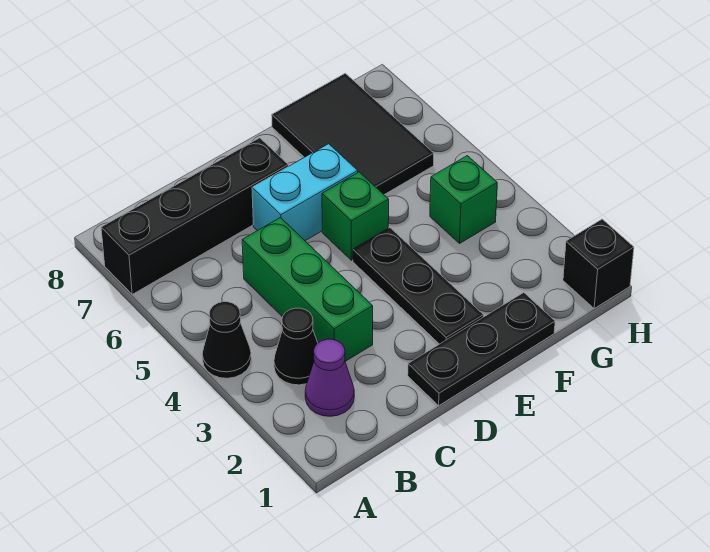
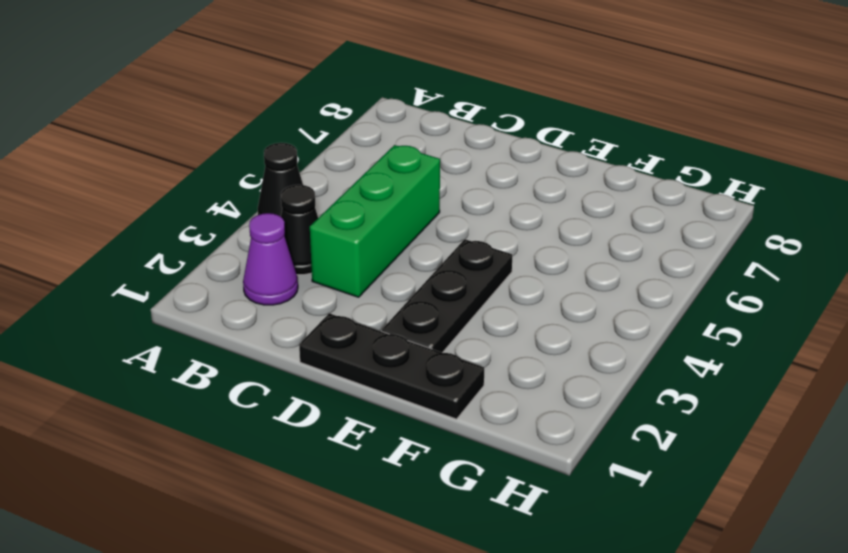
none -> black brick A7:D7 level 1
none -> cyan brick D6:E6 level 1
none -> green brick E5 level 1

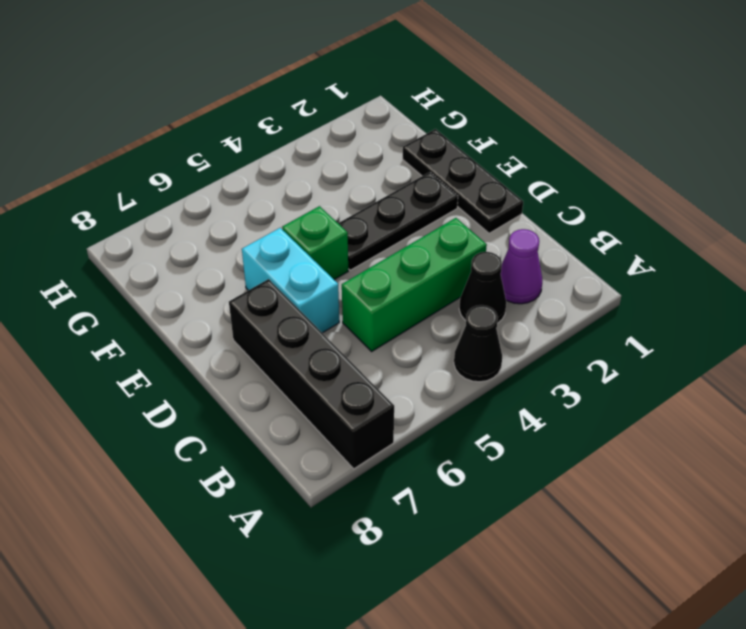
none -> black tile F6:G8 level 1
none -> green brick G4 level 1
none -> black brick H1 level 1

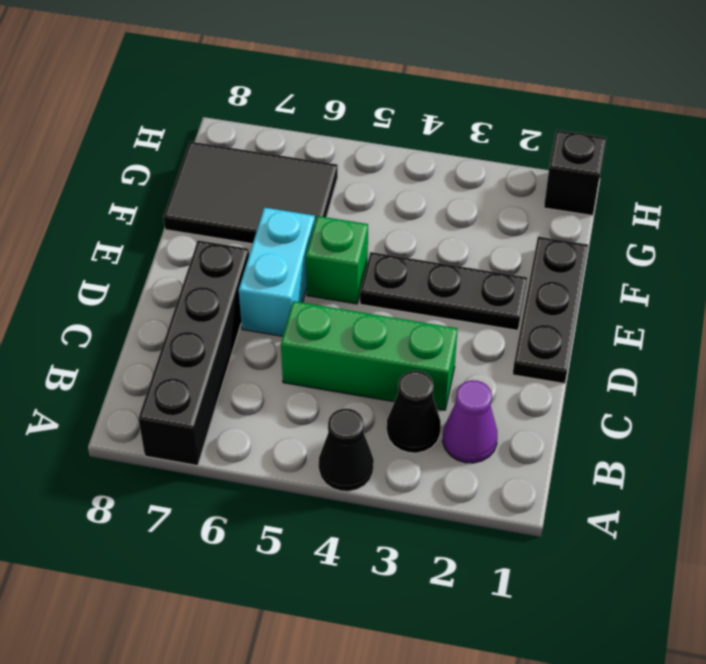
none -> green brick G4 level 1

